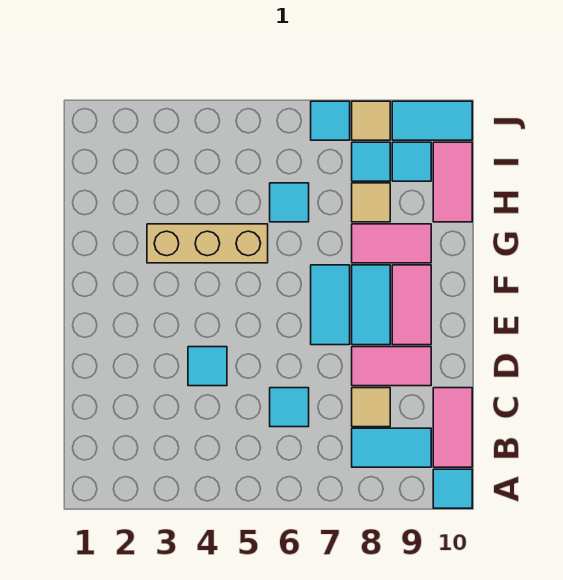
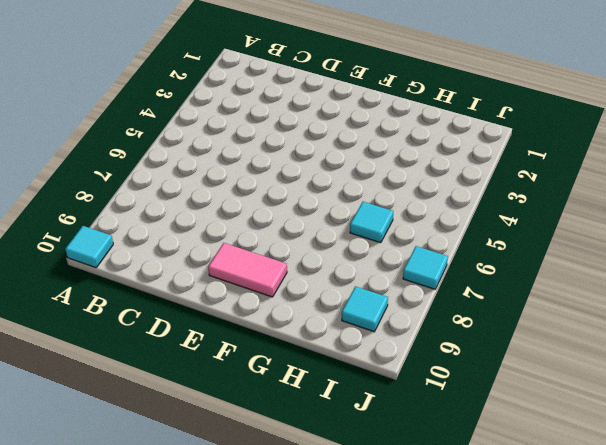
none -> cyan tile B8:B9 level 1
none -> pink tile B10:C10 level 1
none -> cyan tile C6 level 1

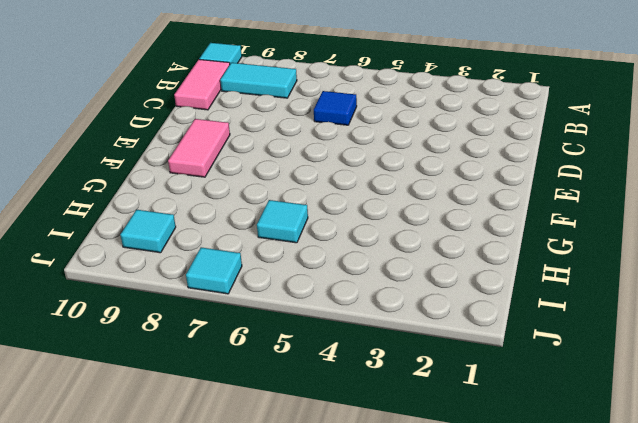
blue tile C6 level 1 -> cyan tile C6 level 1
none -> tan tile C8 level 1
none -> cyan tile D4 level 1
none -> pink tile D8:D9 level 1

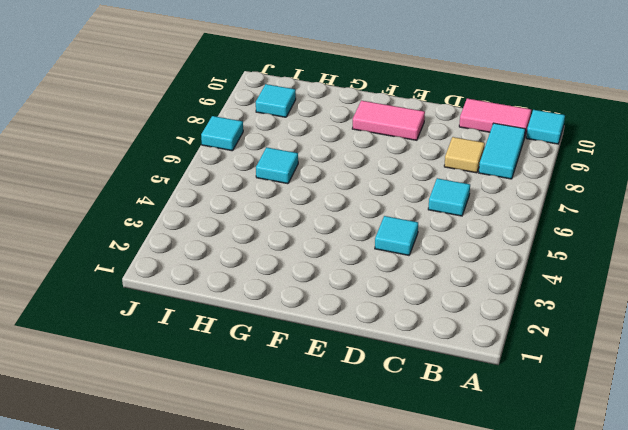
none -> pink tile D8:D9 level 1
none -> cyan tile E7:F7 level 1
none -> cyan tile E8:F8 level 1

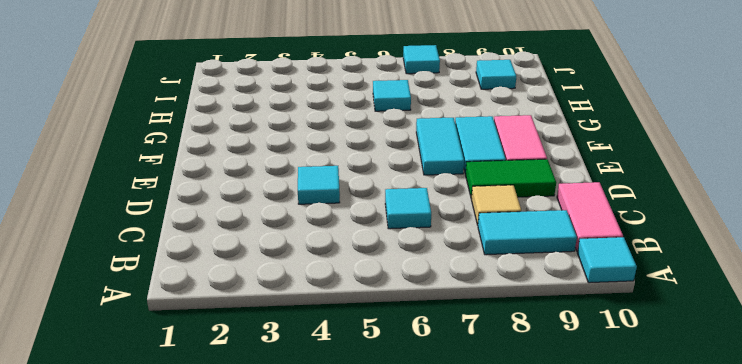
green tile D8:D9 level 1 -> pink tile D8:D9 level 1
none -> tan brick G3:G5 level 1
none -> pink tile G8:G9 level 1
none -> tan tile H8 level 1

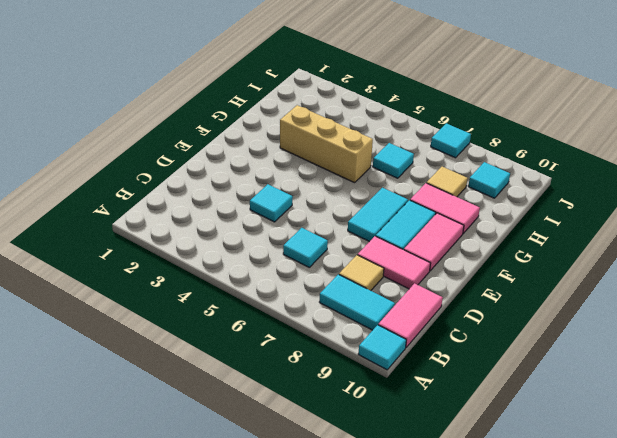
none -> pink tile H10:I10 level 1
none -> cyan tile I8 level 1
none -> tan tile J8 level 1

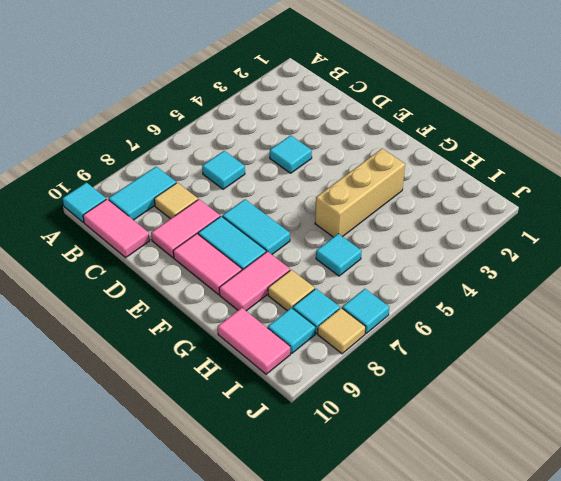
none -> cyan tile J9:J10 level 1

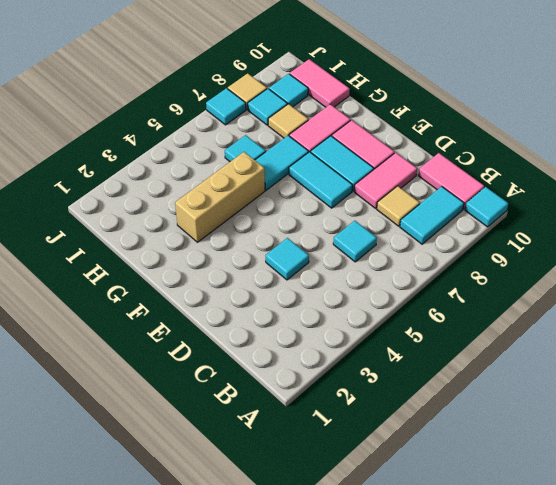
cyan tile G6:G7 level 1 -> cyan tile J9:J10 level 1

